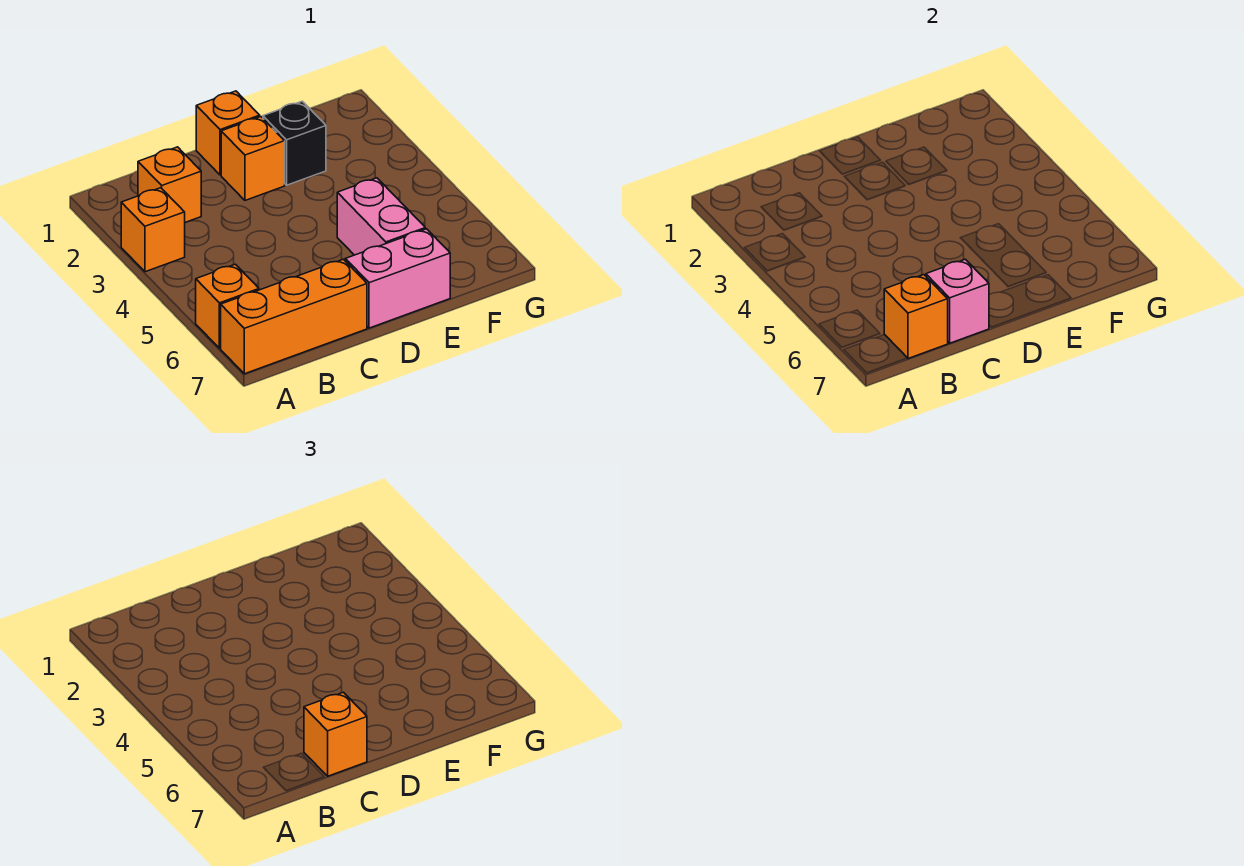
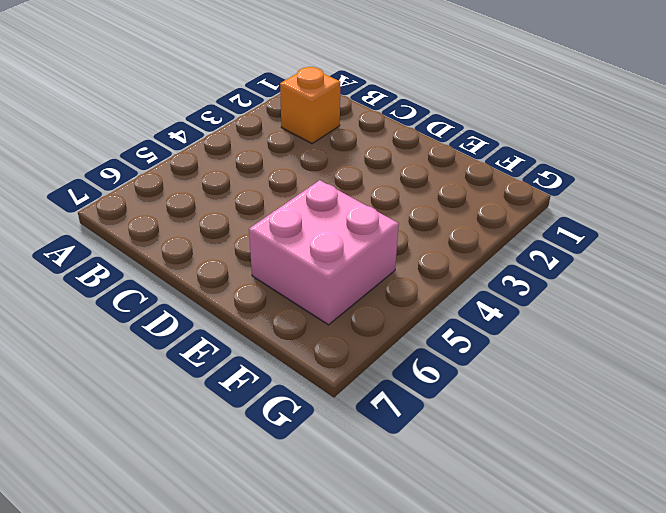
pink brick E5:F6 level 1 -> pink brick E5:E6 level 1
none -> orange brick A3 level 1
none -> orange brick A6 level 1
none -> orange brick A7:C7 level 1

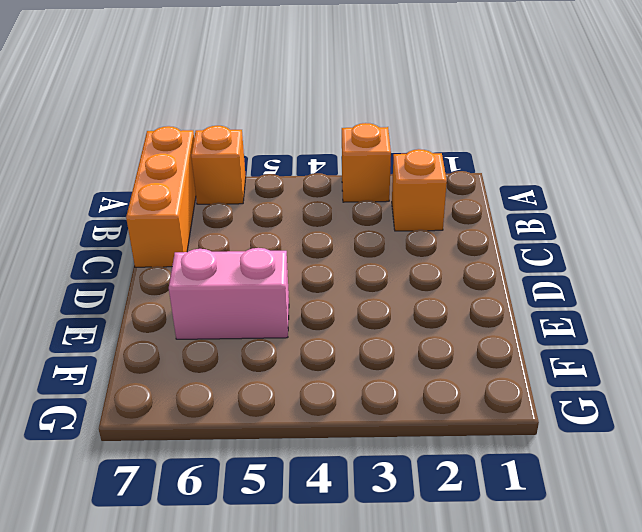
none -> orange brick D1 level 1
none -> orange brick D2 level 1
none -> pink brick D7:E7 level 1

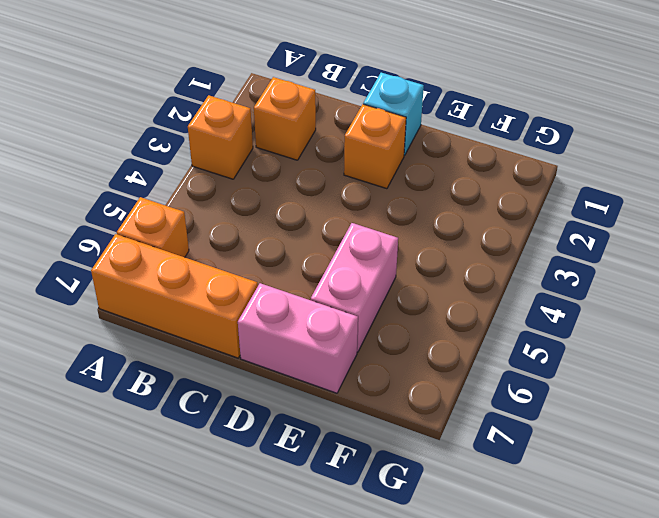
cyan brick D1 level 1 -> orange brick D1 level 1
none -> black brick E2 level 1
none -> orange brick B7 level 2
none -> pink brick C7 level 2

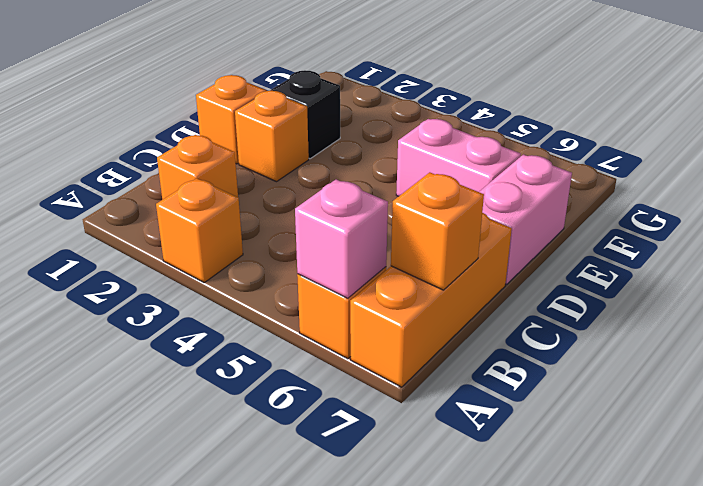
pink brick A6 level 2 -> pink brick C7 level 2
none -> orange brick C7 level 3

